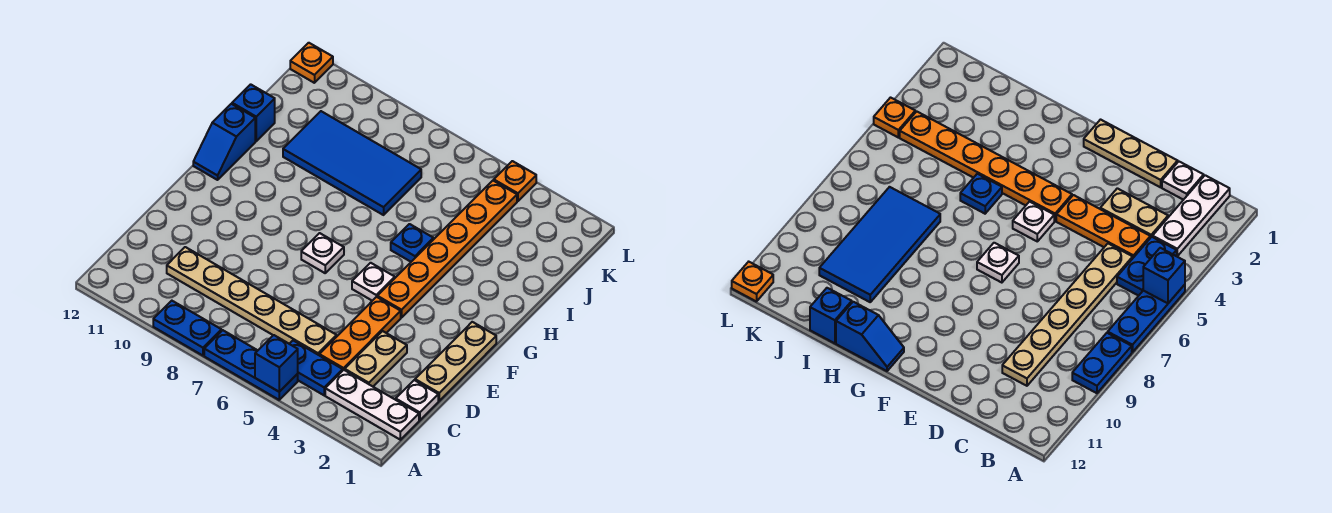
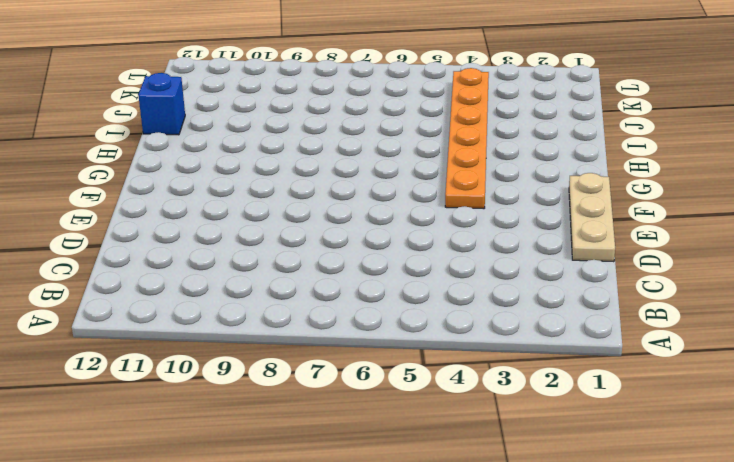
none -> blue plate A5:A7 level 1
none -> blue plate A8:A9 level 1
none -> white plate B1:B3 level 1

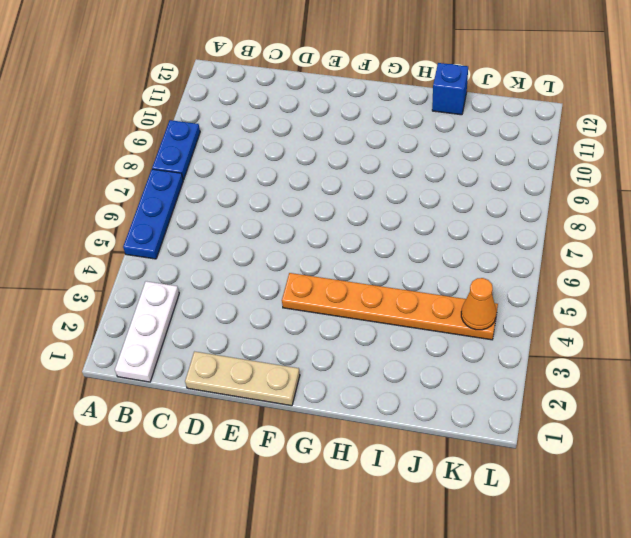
orange cone K4 level 2 -> none
none -> blue plate B4:B5 level 1
none -> white plate C1 level 1
none -> tan plate C3:D3 level 1

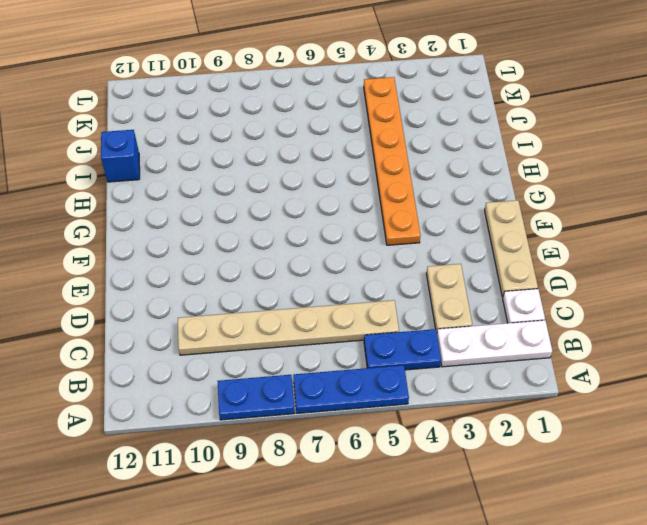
none -> orange plate C4:E4 level 1
none -> white plate F5 level 1
none -> white plate F7 level 1

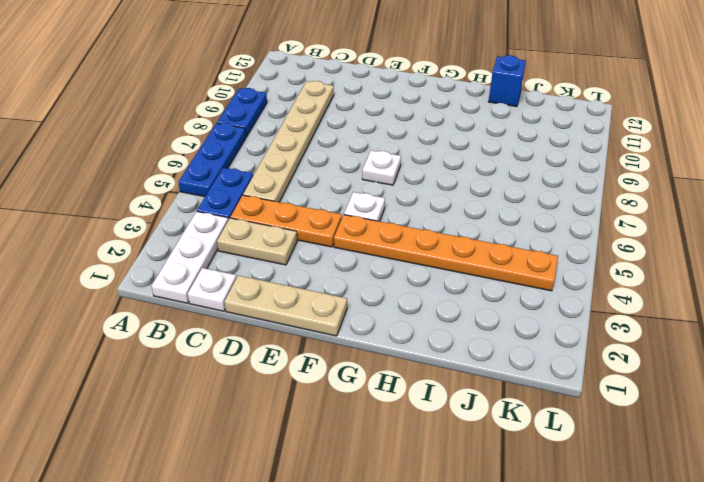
none -> blue slope G12:H12 level 1 top H
none -> blue plate H5 level 1
none -> blue tile I7:J10 level 1

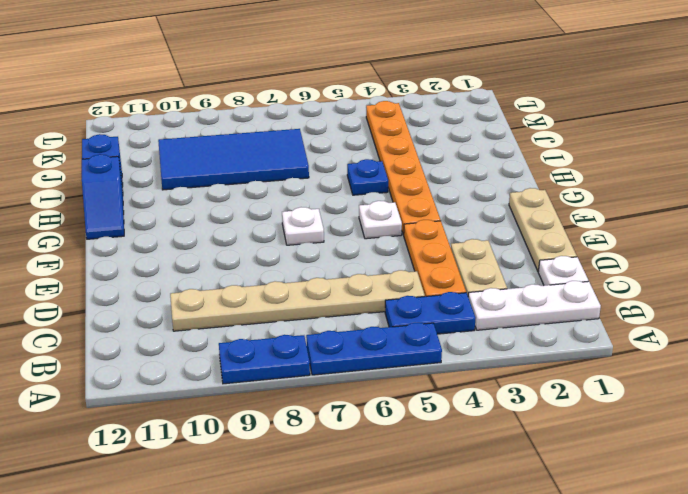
none -> orange plate L4 level 1
none -> orange plate L12 level 1
none -> blue brick A5 level 2

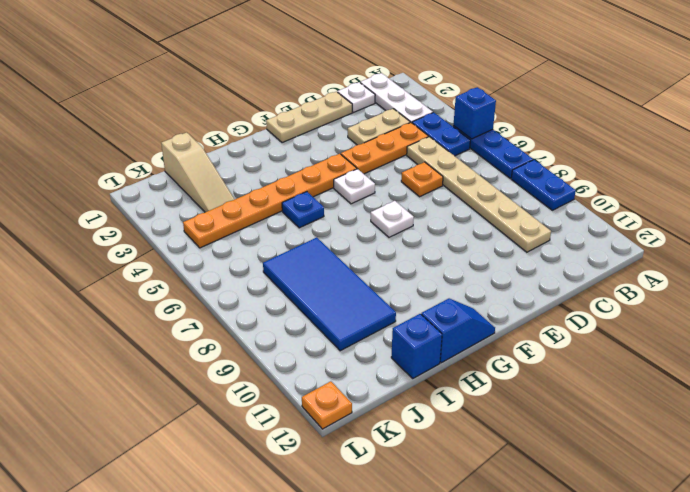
orange plate D6 level 1 -> orange plate L4 level 1
tan slope J1:J3 level 1 top 1 -> none

